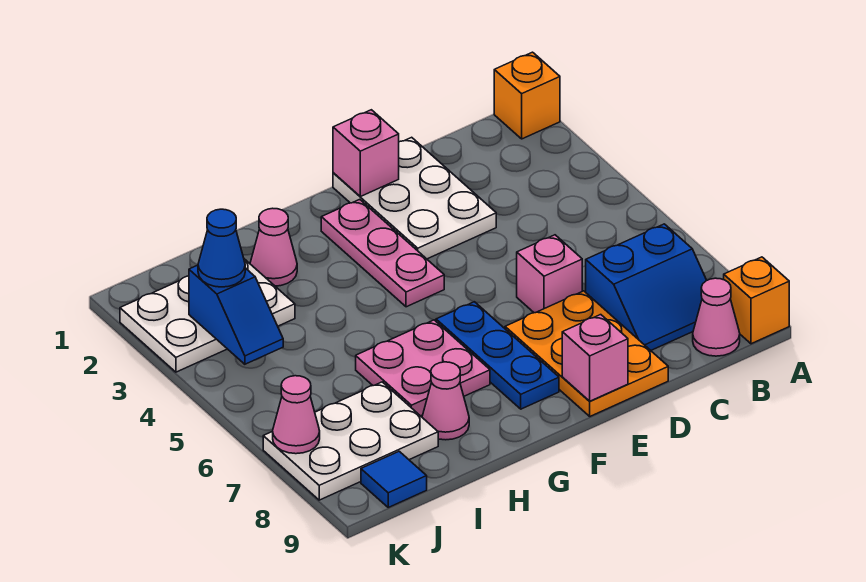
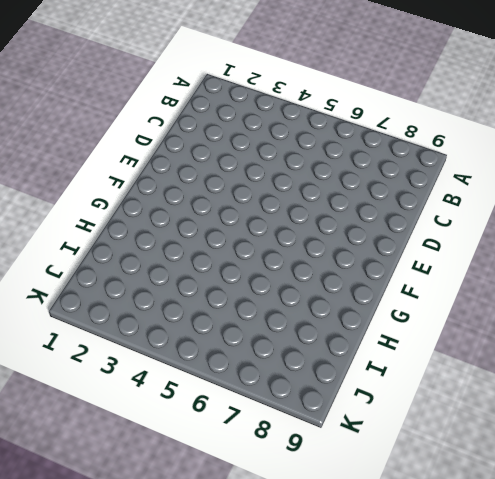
none -> orange brick A1 level 1
none -> orange brick A9 level 1
none -> blue slope B7:C8 level 1 top 7

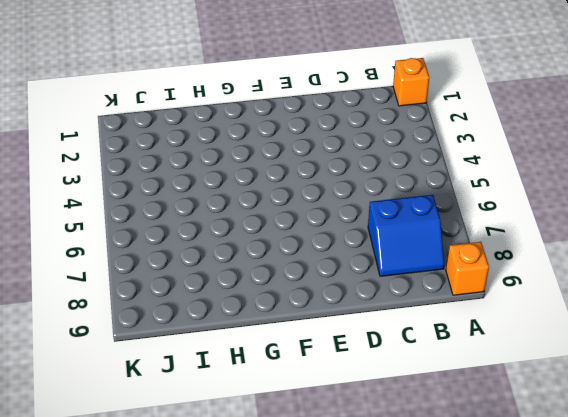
none -> pink cone B9 level 1
none -> white plate D1:E3 level 1
none -> pink brick D6 level 1

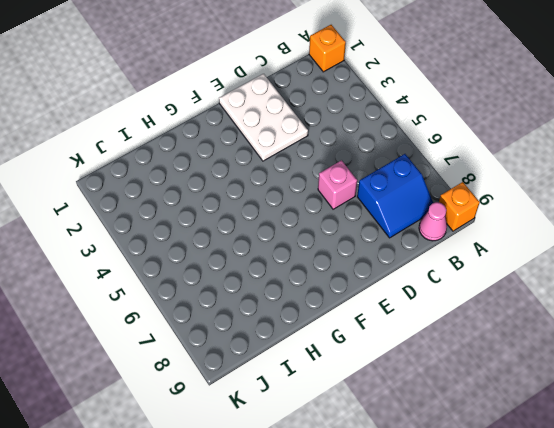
none -> orange plate D7:E9 level 1
none -> pink plate F2:F4 level 1
none -> blue plate F6:F8 level 1

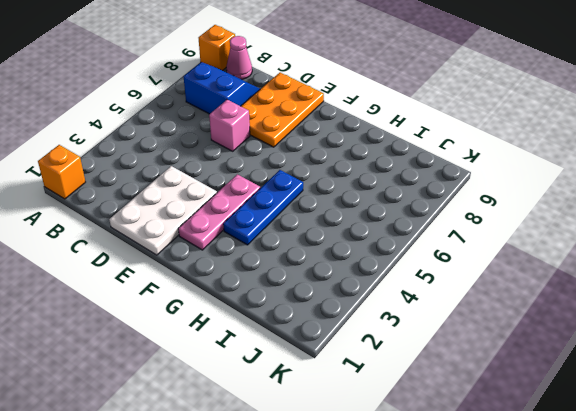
blue plate G3:G5 level 1 -> blue plate F6:F8 level 1
none -> pink plate G6:H7 level 1
none -> pink cone H2 level 1
none -> pink cone H8 level 1

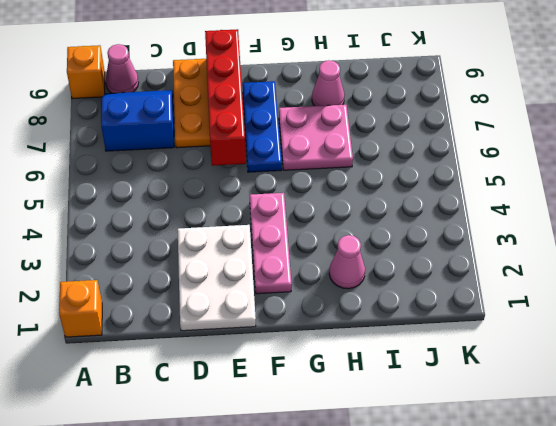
red brick E6:E9 level 2 -> pink brick E9 level 2
none -> pink brick D6 level 1
none -> white plate I2:K3 level 1
none -> white plate I7:K8 level 1

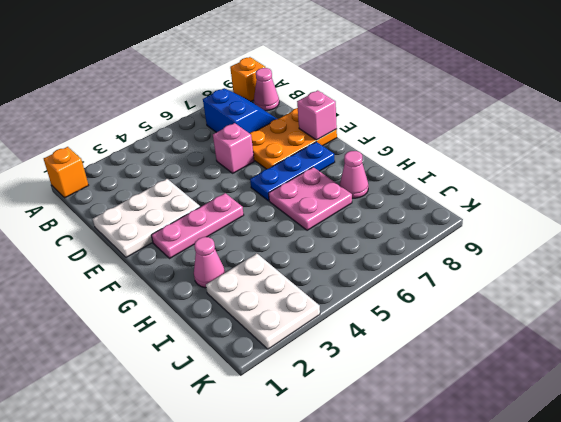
none -> white plate I7:K8 level 1
none -> blue tile J9 level 1
none -> pink brick E1 level 2

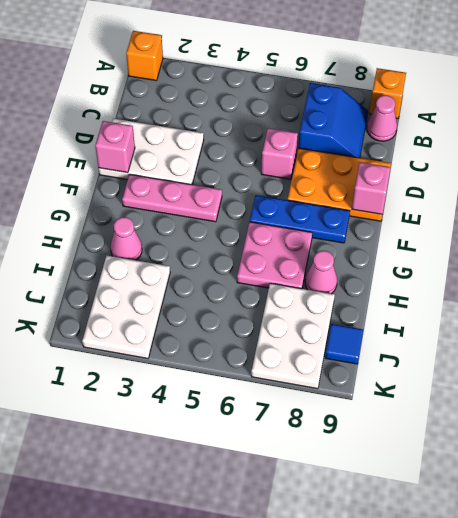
none -> blue slope J3:J4 level 2 top 3
none -> pink cone K7 level 2
none -> blue cone J3 level 3

